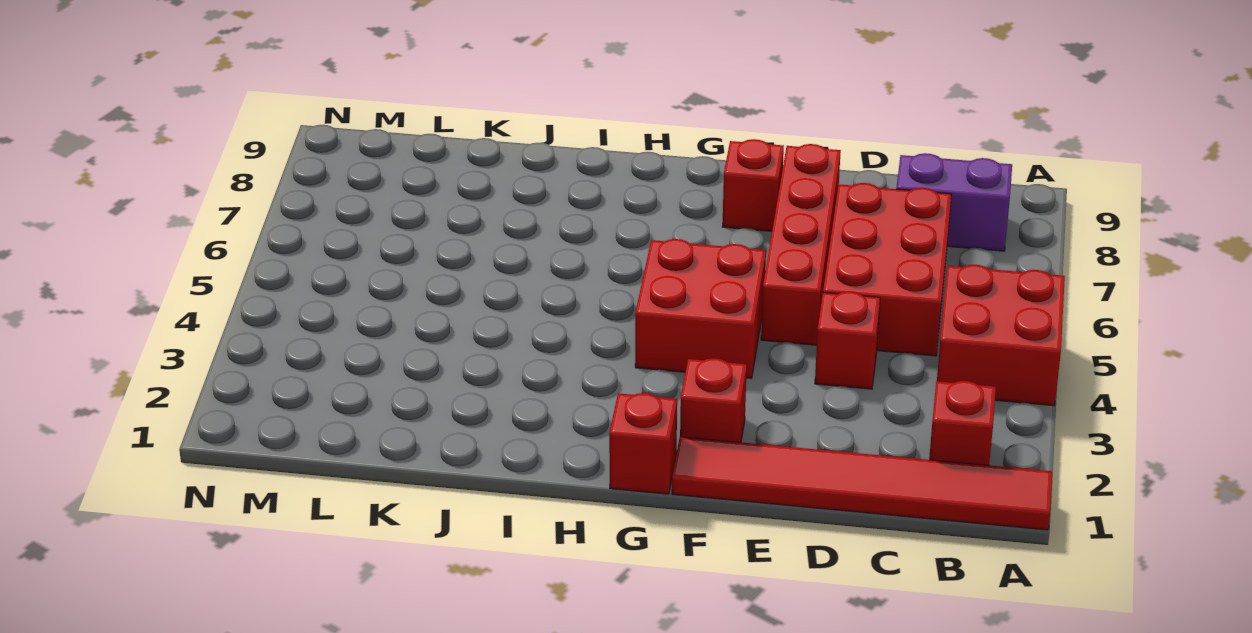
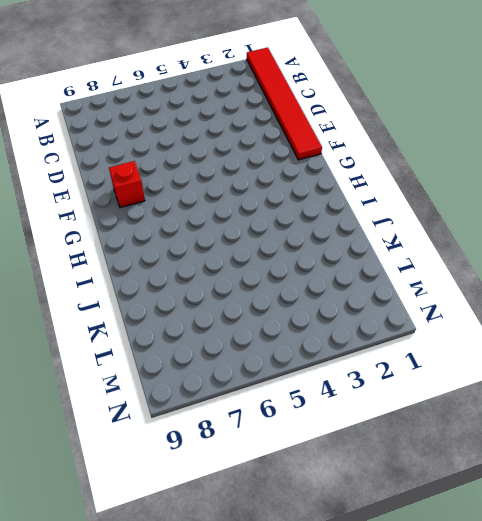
none -> red brick A4:B5 level 1
none -> red brick B2 level 1

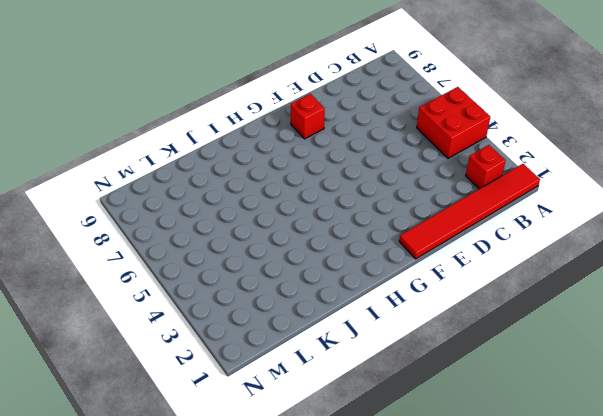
none -> purple brick B8:C8 level 1
none -> red brick C5:D7 level 1

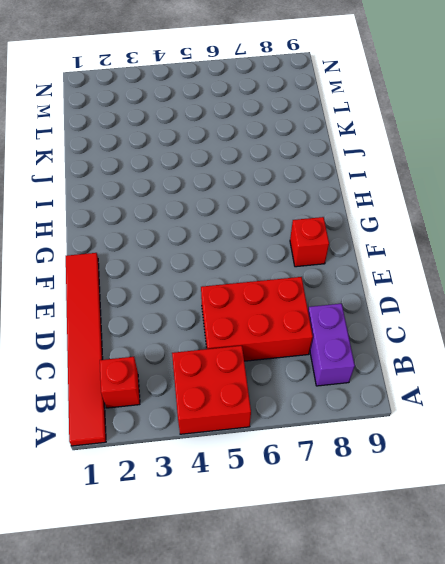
none -> red brick D4 level 1
none -> red brick E5:E8 level 1

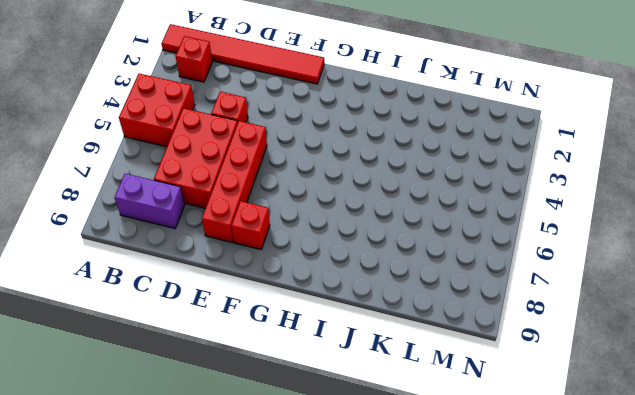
none -> red brick F2 level 1
none -> red brick F4:G5 level 1

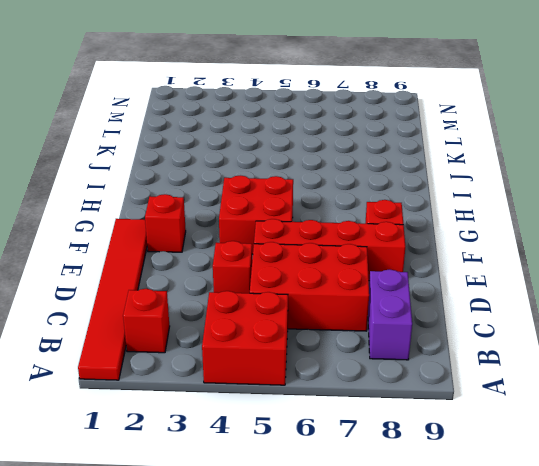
none -> red brick G1 level 1

